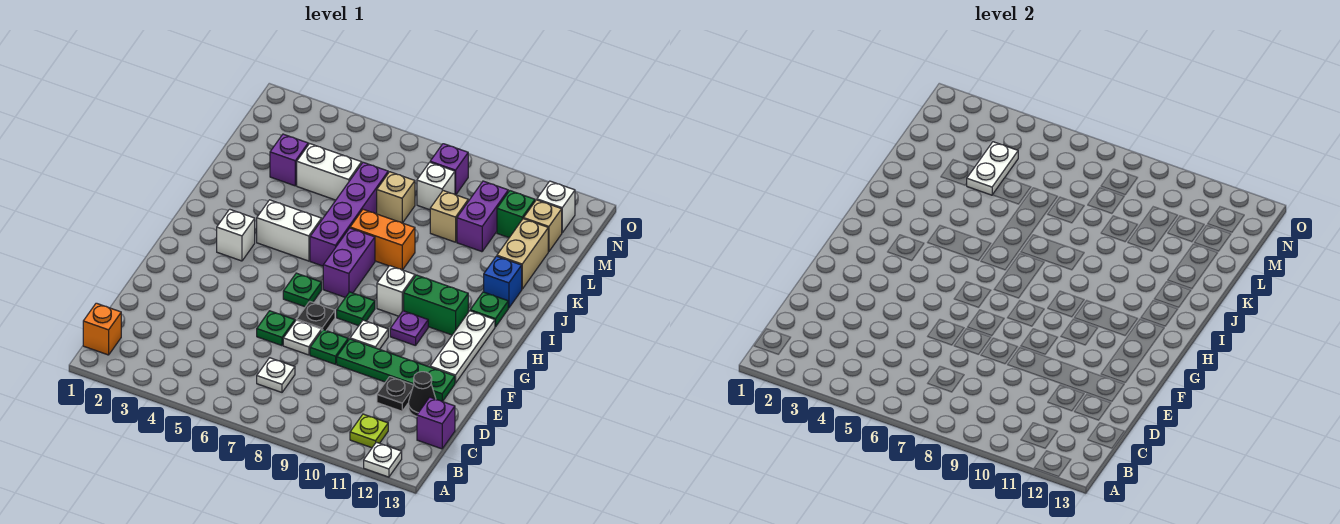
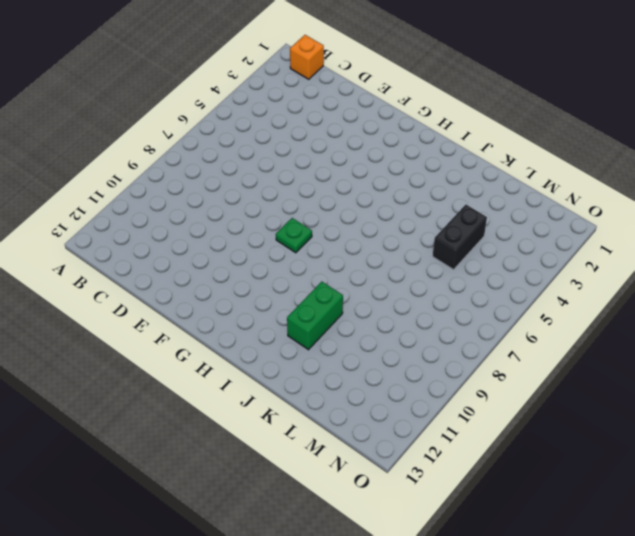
green brick J10:J11 level 1 -> green brick H10:H11 level 1
black brick L4:L5 level 1 -> white brick L4:L5 level 1
none -> white plate A12 level 1
none -> lime plate B11 level 1
none -> white plate C7 level 1
none -> purple brick C13 level 1

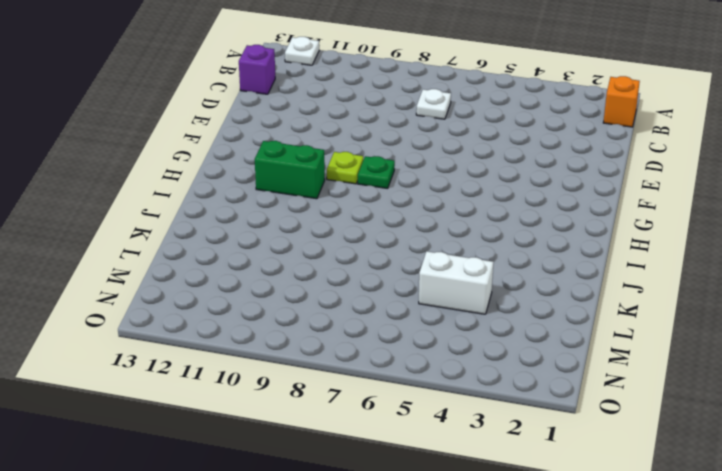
lime plate G9 level 1 -> lime plate B11 level 1
none -> black plate D11 level 1
none -> black cone D12 level 1
none -> green plate E6 level 1
none -> white plate E7 level 1

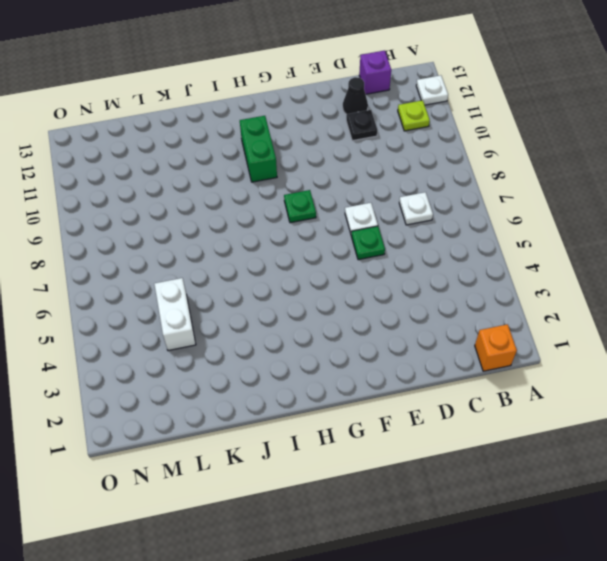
none -> green plate E8 level 1
none -> green plate E9:E12 level 1
none -> black plate F7 level 1
none -> white plate F9 level 1

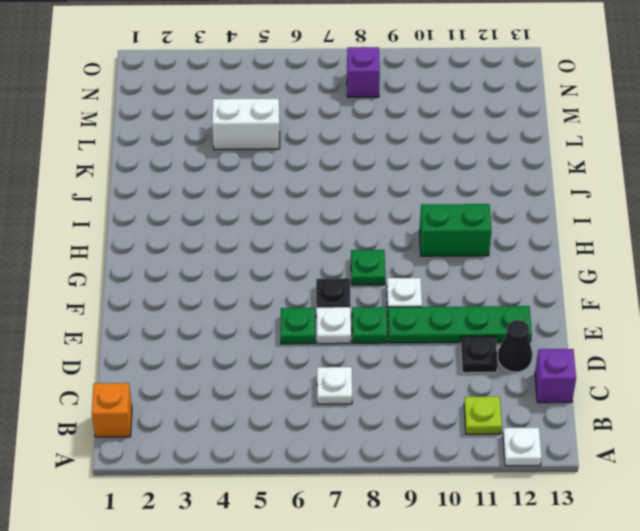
none -> white plate F12:H12 level 1
none -> green plate G6 level 1
none -> purple plate G10 level 1
none -> white brick H3 level 1

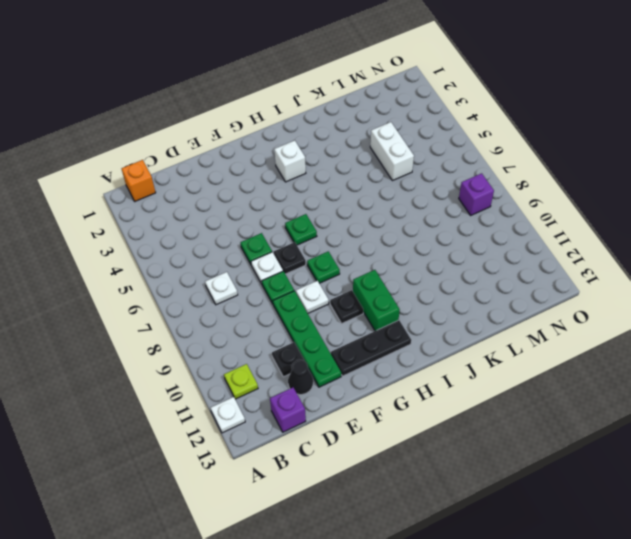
black plate F12:H12 level 1 -> white plate F12:H12 level 1
black plate G10 level 1 -> purple plate G10 level 1
none -> purple brick H7:I7 level 1
none -> white brick H9 level 1
none -> white brick I4:I5 level 1
none -> purple brick I6:L6 level 1

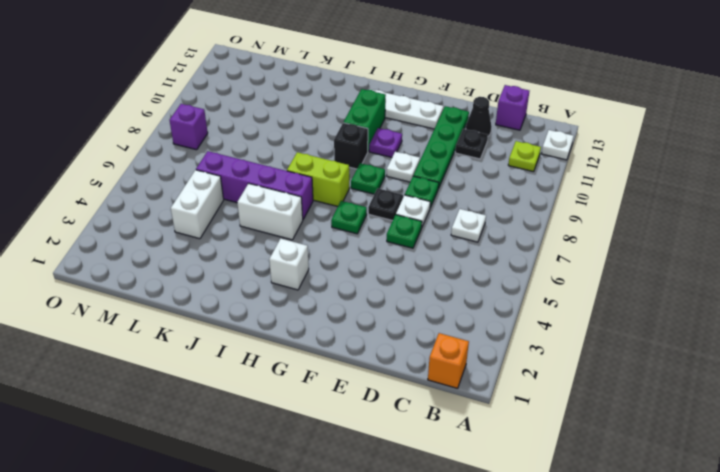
lime brick H7:I7 level 1 -> purple brick H7:I7 level 1
black brick H9 level 1 -> white brick H9 level 1
white brick I5:J5 level 1 -> white brick I4:I5 level 1
none -> green plate I12 level 1
none -> orange brick J7:J8 level 1
none -> blue brick J12 level 1
none -> tan brick K12:L12 level 1

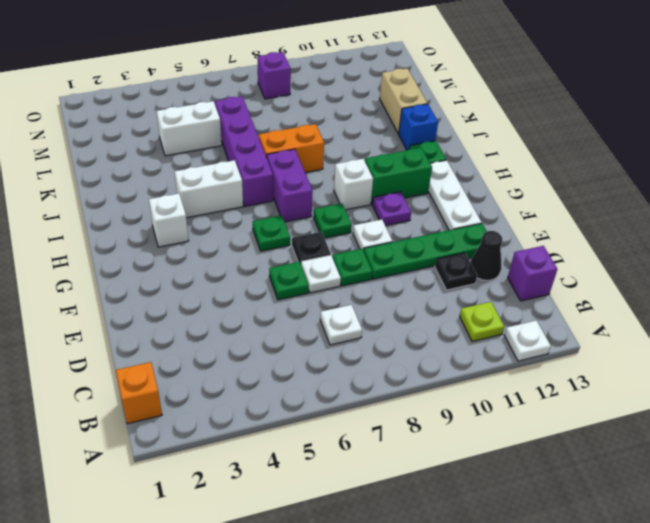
none -> purple brick L3 level 1
none -> tan brick L7 level 1
none -> tan brick L9 level 1
none -> purple brick L10:M10 level 1

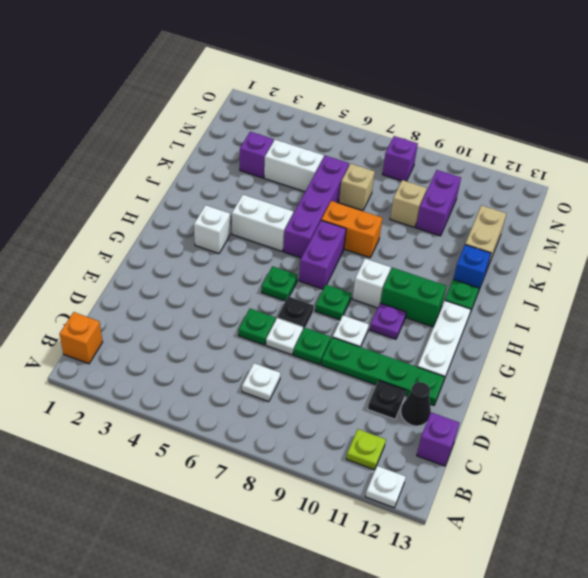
none -> white brick M8 level 1
none -> green brick M11 level 1
none -> tan brick M12 level 1
none -> white brick N12 level 1

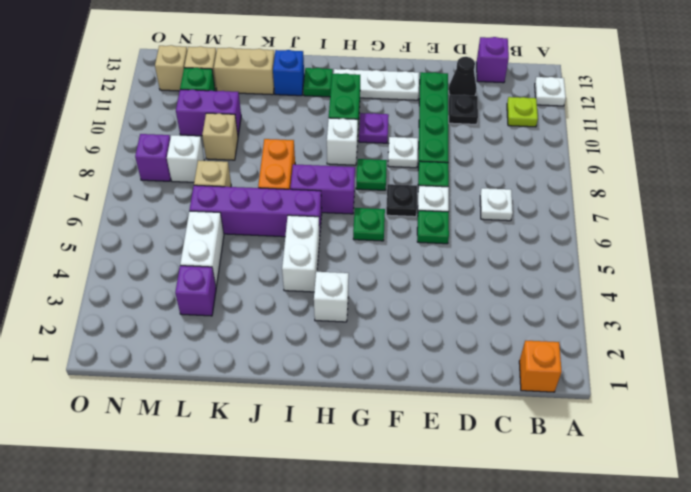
tan brick N12 level 1 -> white brick N12 level 1
none -> white plate L4:M4 level 2

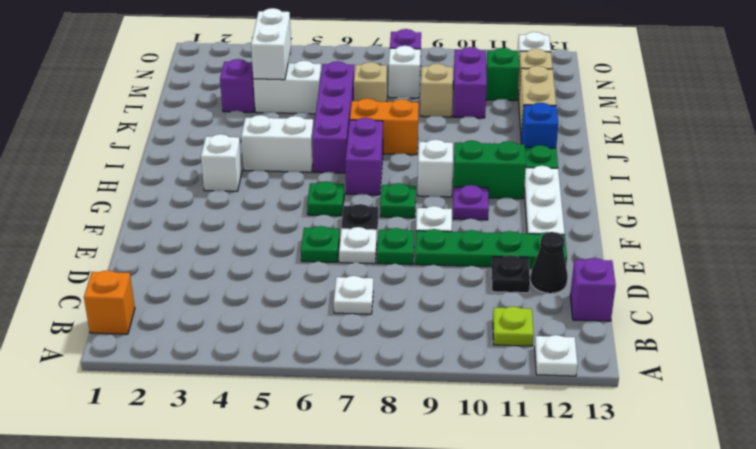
white brick L4:M4 level 2 -> white plate L4:M4 level 2

